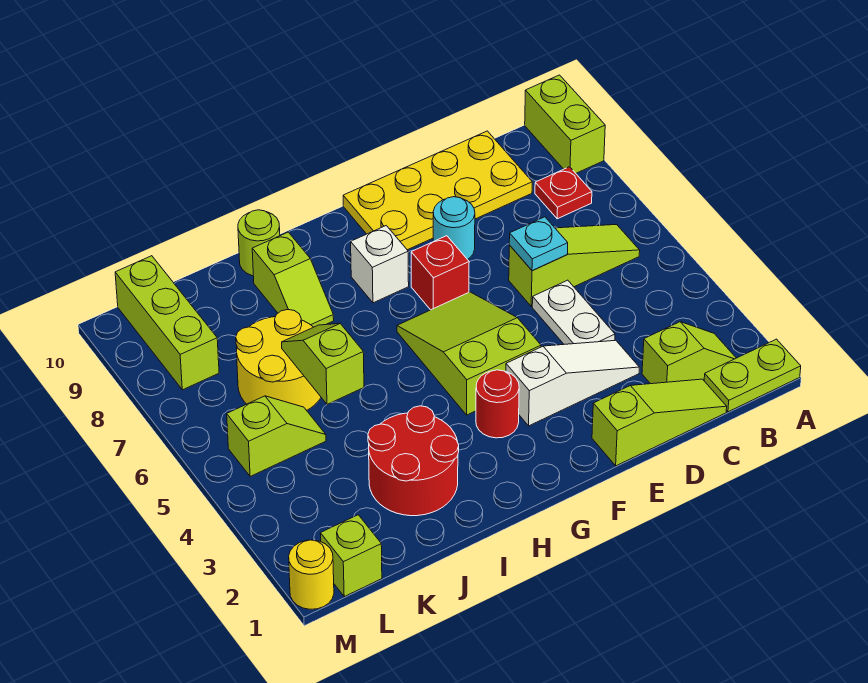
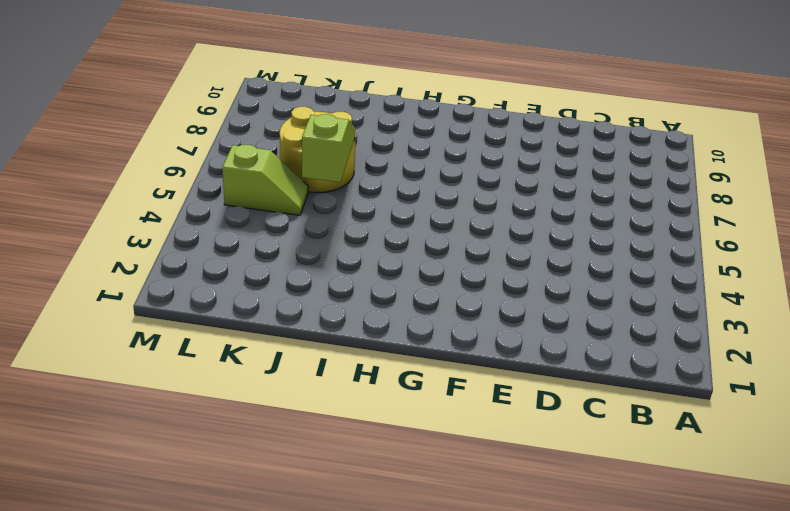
none -> lime plate A1:B1 level 1
none -> lime brick A9:A10 level 1
none -> lime slope B2:C2 level 1 top C

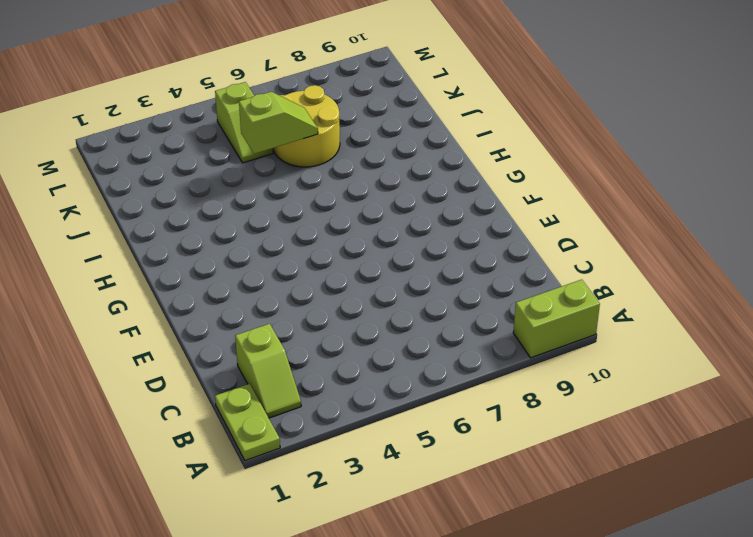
none -> lime slope B6:D6 level 1 top D
none -> red plate B8 level 1
none -> lime slope C1:E1 level 1 top E

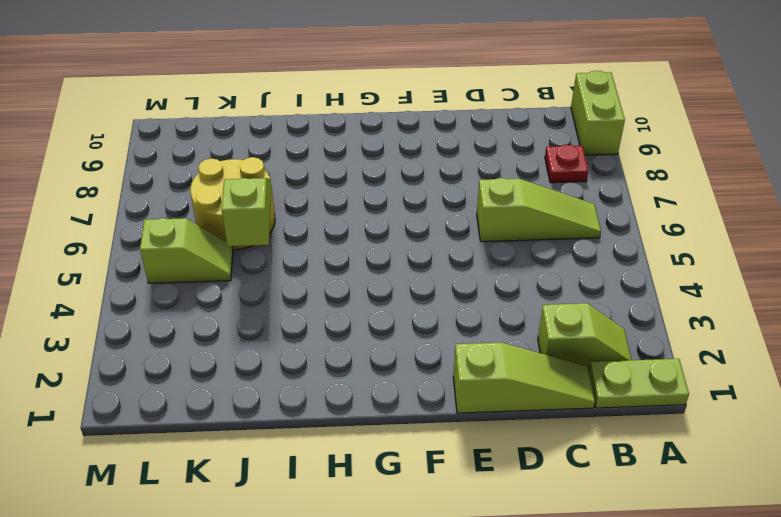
none -> yellow plate C9:F10 level 1
none -> white slope D3:F3 level 1 top F
none -> white plate D4:D5 level 1

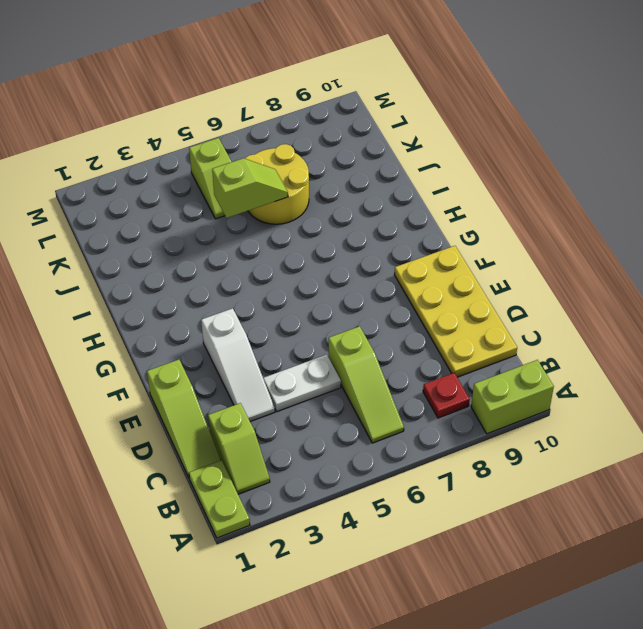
none -> cyan round brick E8 level 1
none -> lime slope F4:G6 level 1 top 4
none -> red brick F7 level 1

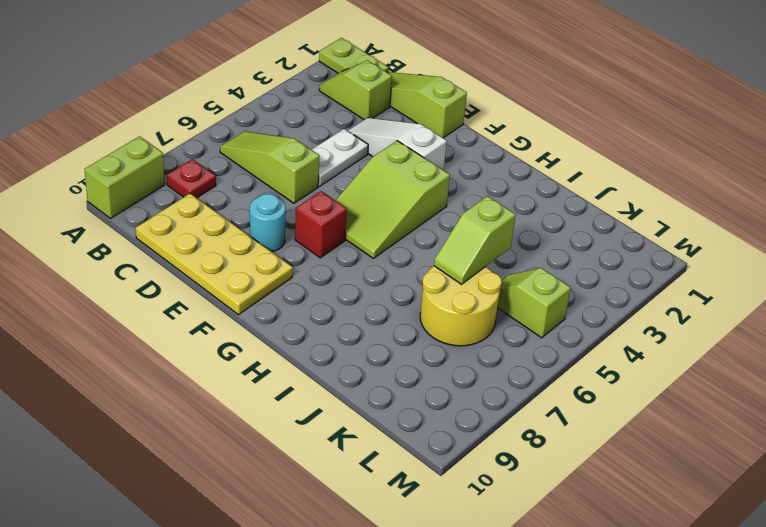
none -> red round brick G3 level 1
none -> white brick G8 level 1
none -> red round brick I2:J3 level 1

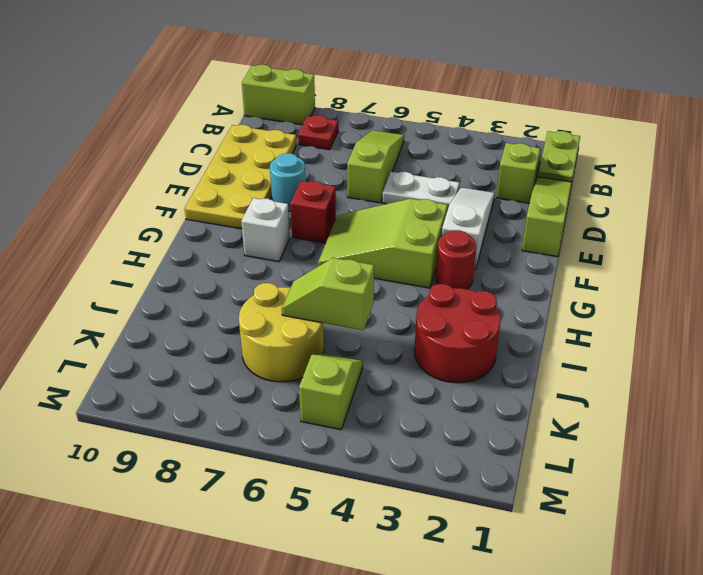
none -> lime slope I8:I9 level 1 top 9
none -> lime round brick I10 level 1
none -> lime brick L1 level 1

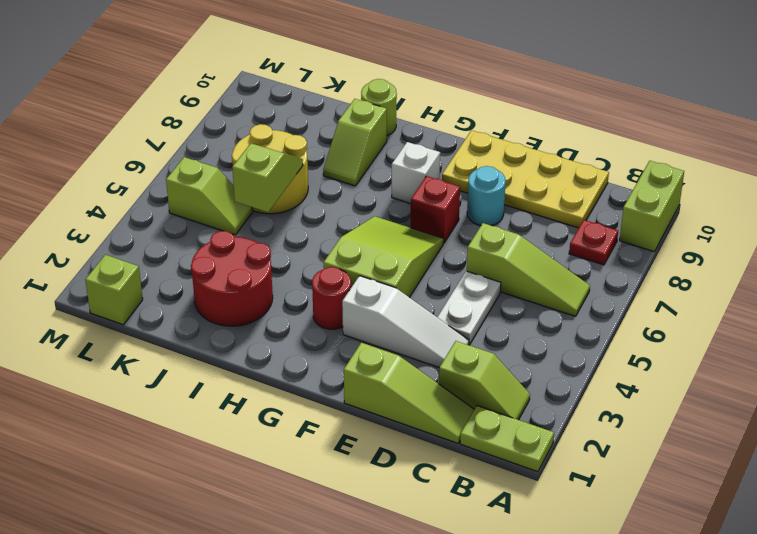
none -> lime brick L8:L10 level 1
none -> yellow round brick M1 level 1
none -> cyan plate D6 level 2

